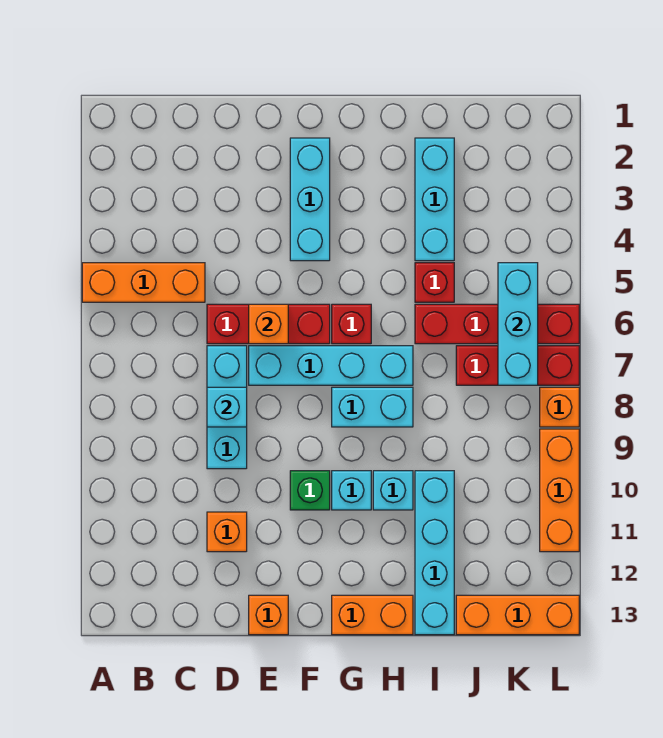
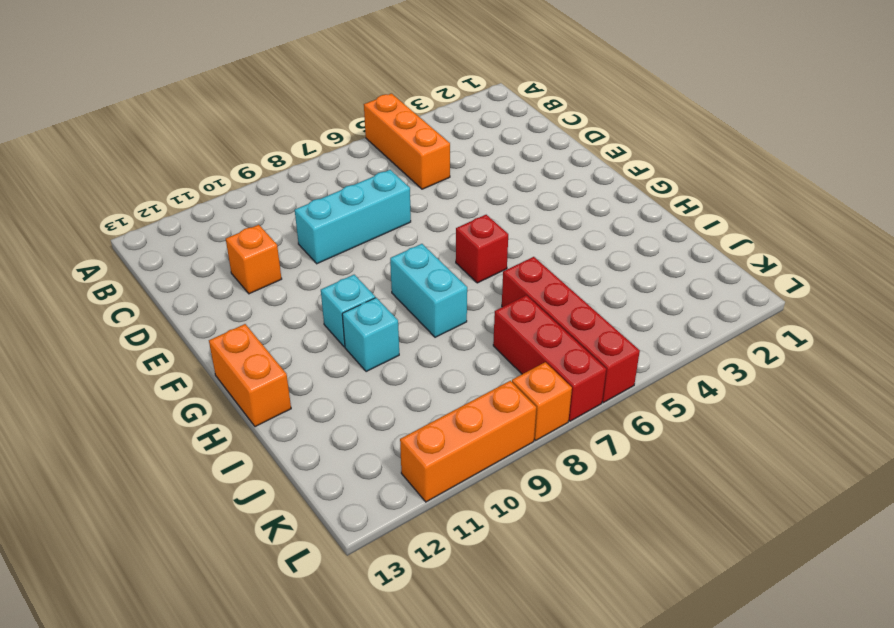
none -> red brick D6:F6 level 1
none -> cyan brick E7:H7 level 1
none -> orange brick E13 level 1

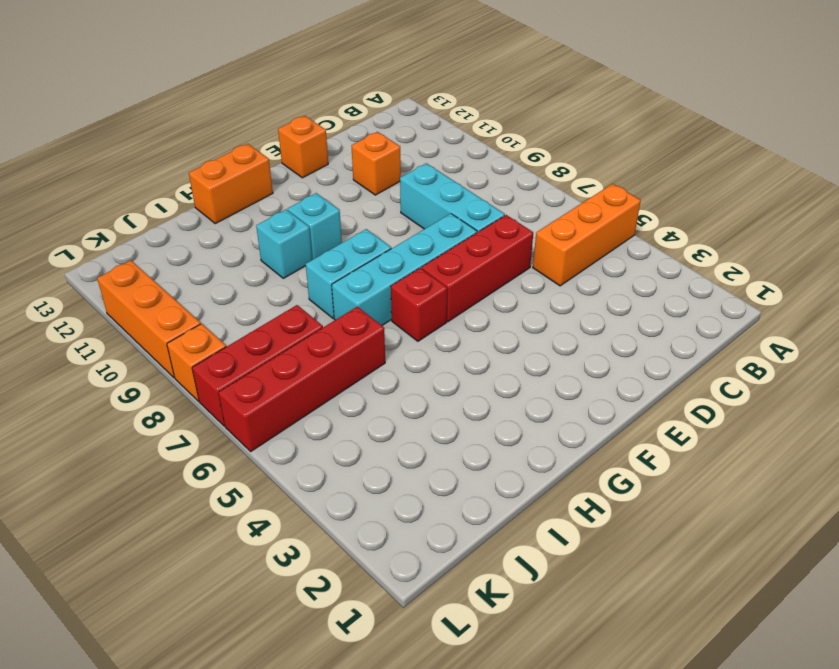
none -> cyan brick F2:F4 level 1
none -> green brick F10 level 1
none -> cyan brick I2:I4 level 1

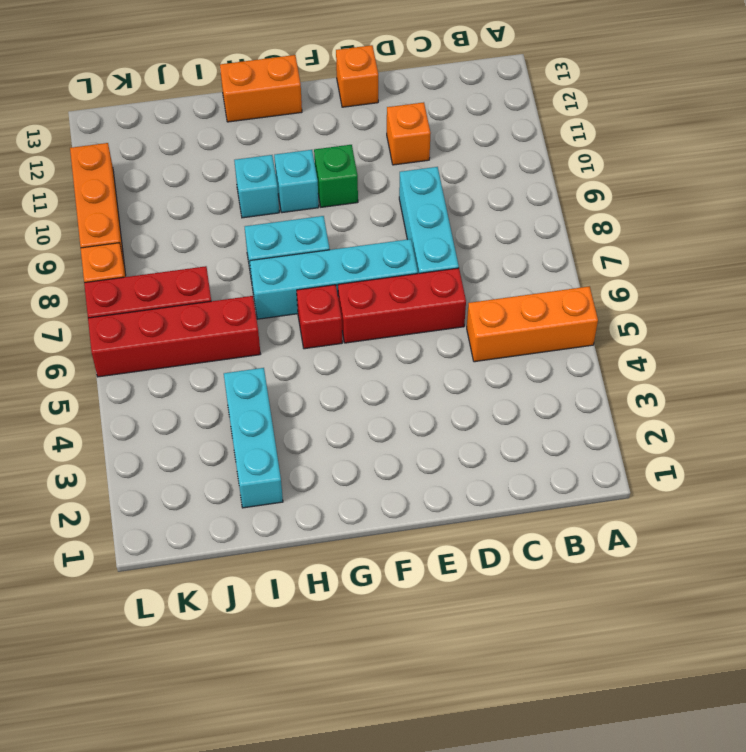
none -> cyan brick F2:F4 level 1
none -> red brick I5 level 1
none -> cyan brick I10:I13 level 1

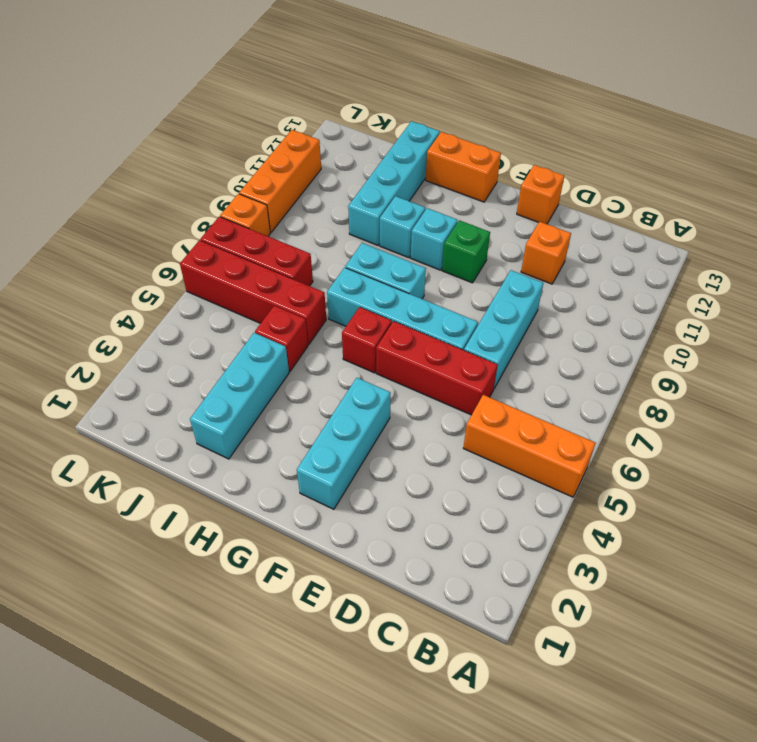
none -> orange brick J13:L13 level 1
none -> cyan brick D8 level 2
none -> orange brick E6 level 2

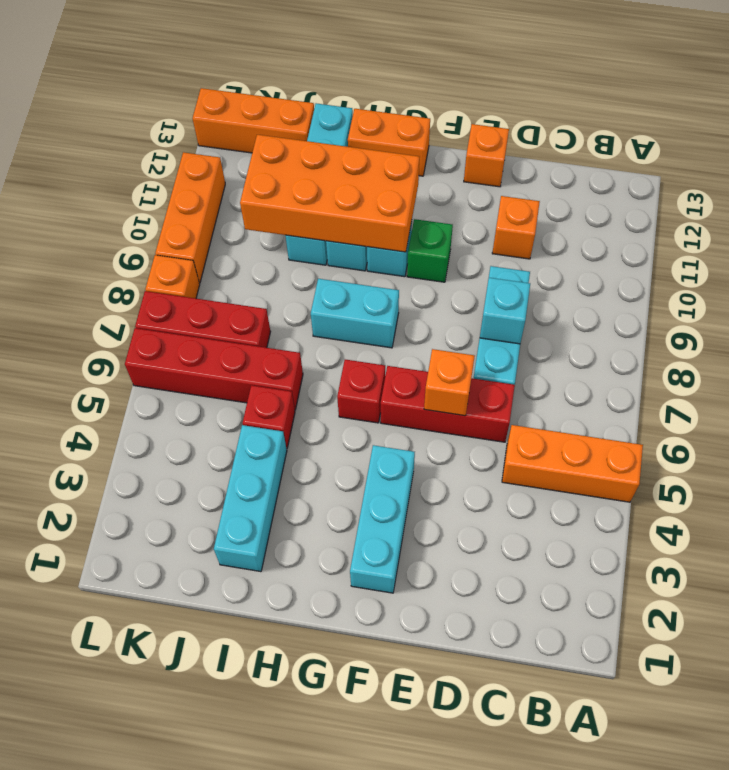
orange brick G10:J11 level 2 -> none
none -> cyan brick E7:H7 level 1
none -> cyan brick K5:K7 level 2

